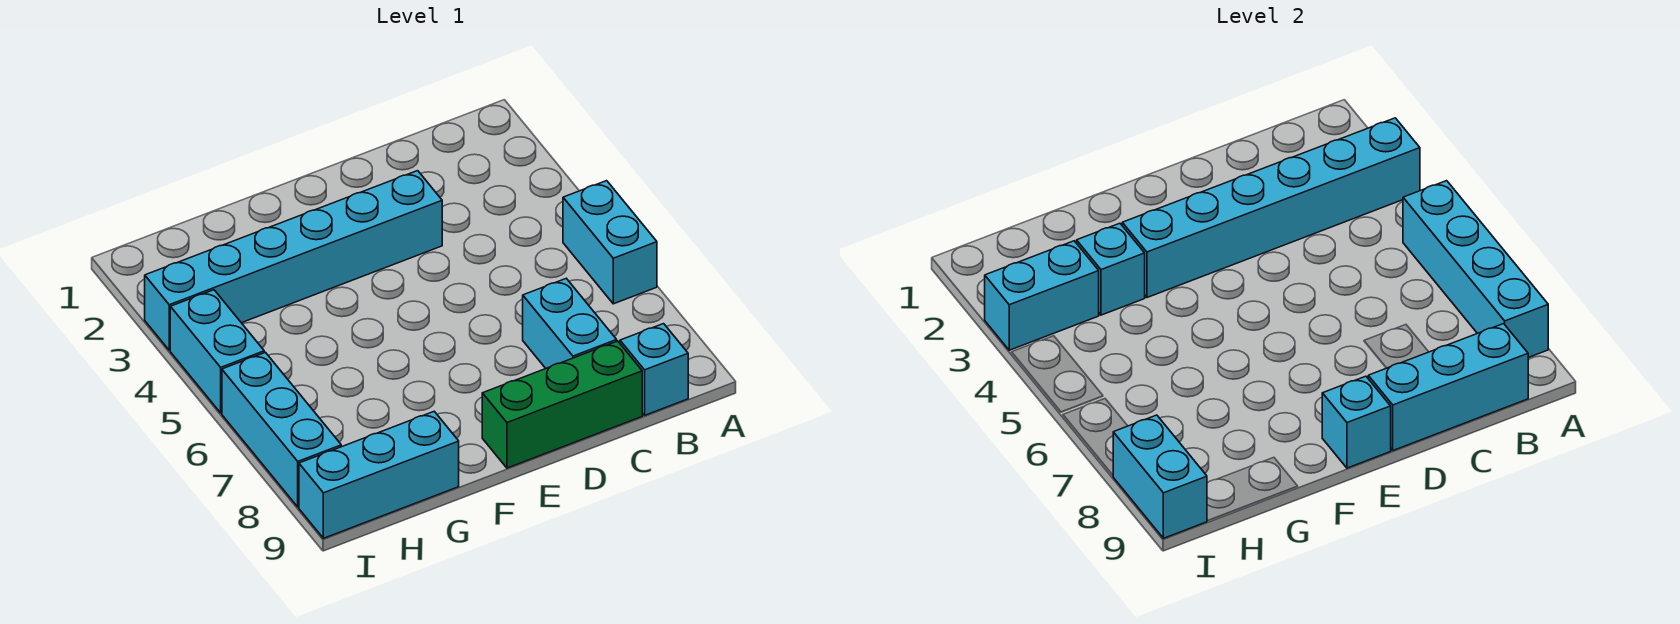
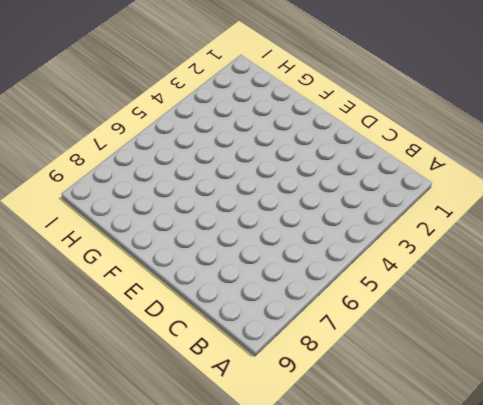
none -> cyan brick A5:A6 level 1
none -> cyan brick B9 level 1
none -> cyan brick C7:C8 level 1

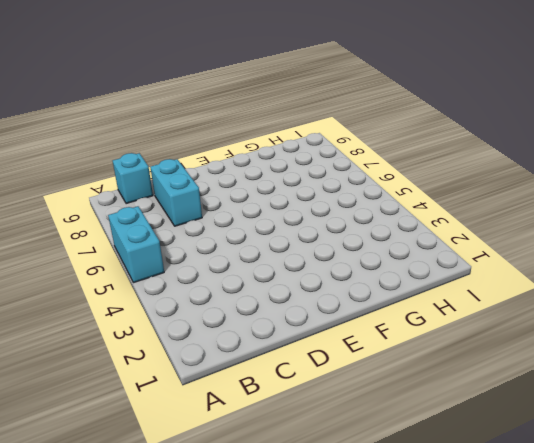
none -> green brick C9:E9 level 1
none -> cyan brick D3:I3 level 1
none -> cyan brick G9:I9 level 1

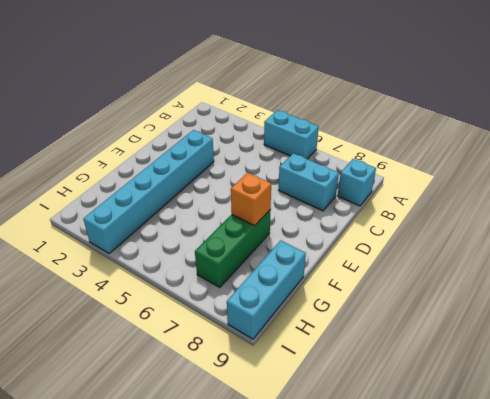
green brick F7:H7 level 1 -> green brick C9:E9 level 1
orange brick F7 level 2 -> none
none -> cyan brick I4:I5 level 1
none -> cyan brick I6:I8 level 1
none -> cyan brick A3:F3 level 2

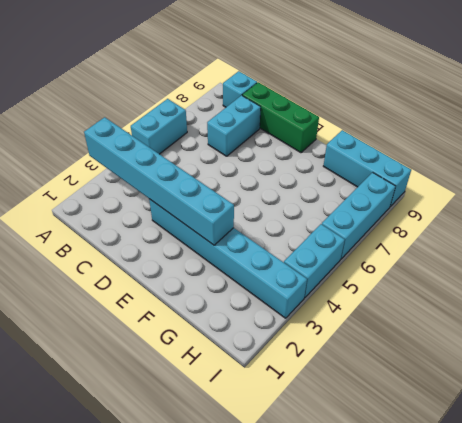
none -> cyan brick A5:A8 level 2
none -> cyan brick B9:D9 level 2
none -> cyan brick E9 level 2

